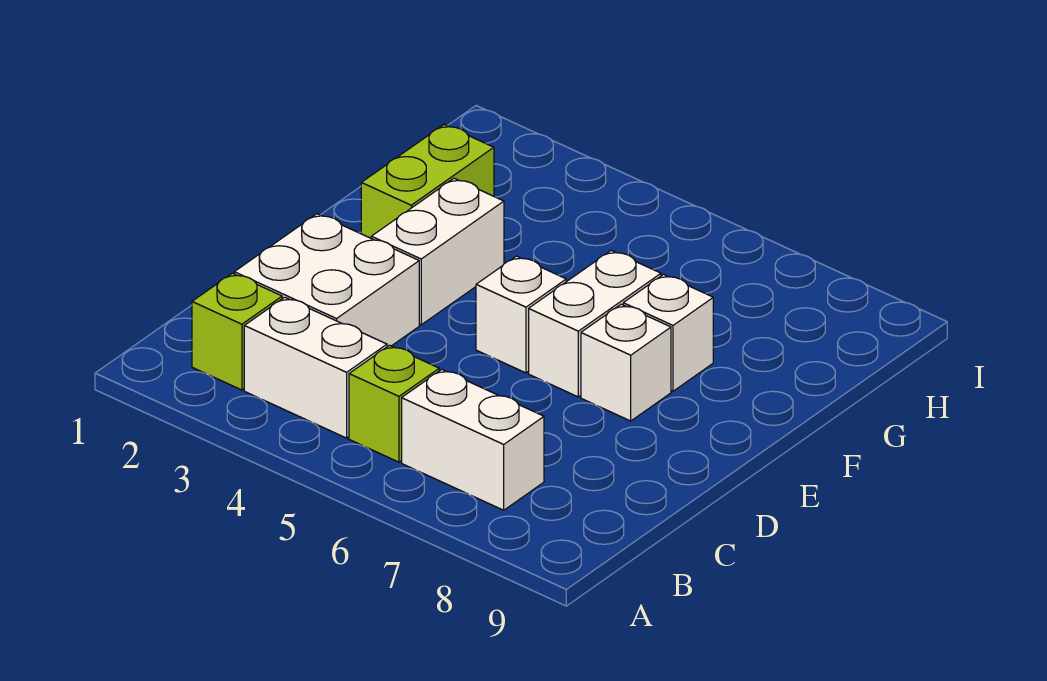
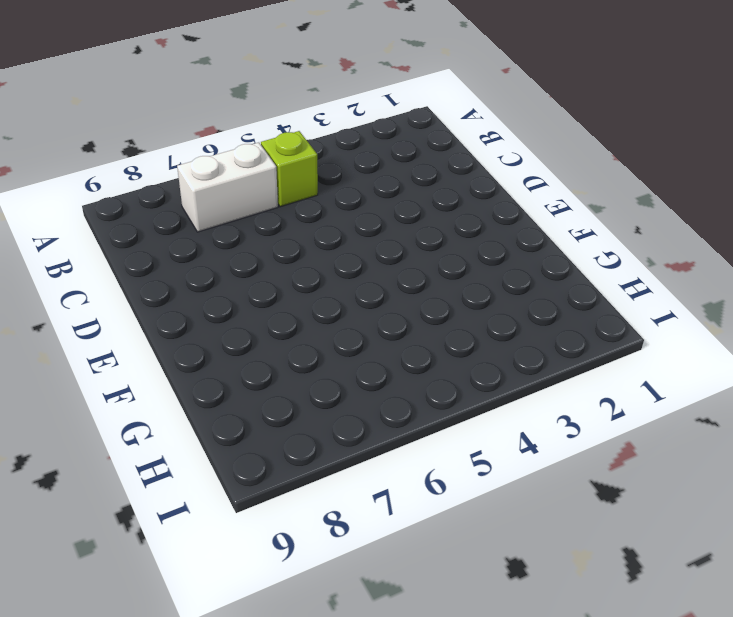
none -> lime brick B2 level 1
none -> white brick B3:B4 level 1

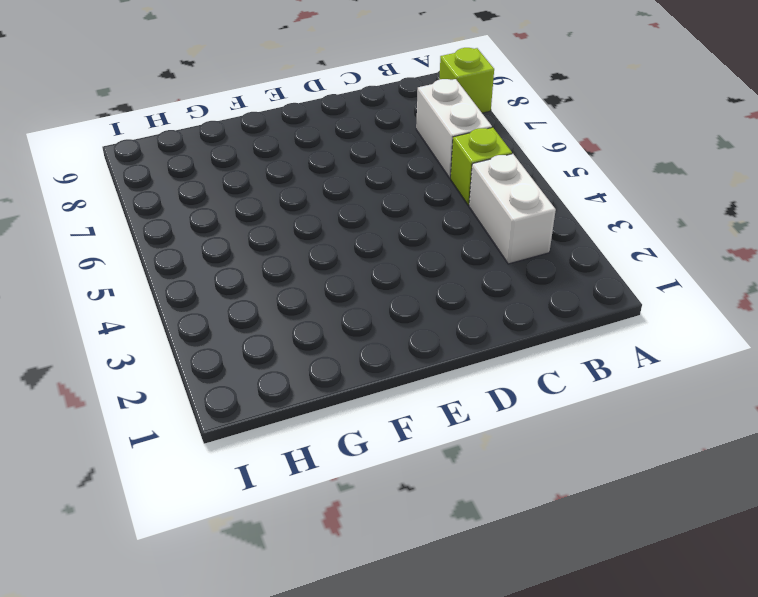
lime brick A8 level 1 -> lime brick B2 level 1
none -> white brick C2:D3 level 1
none -> white brick E3:F3 level 1

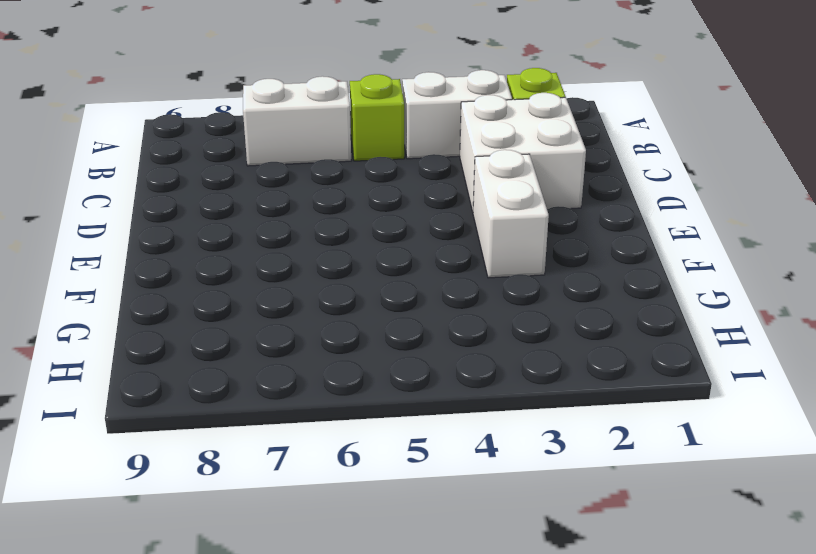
none -> white brick E5 level 1
none -> white brick E6:F6 level 1

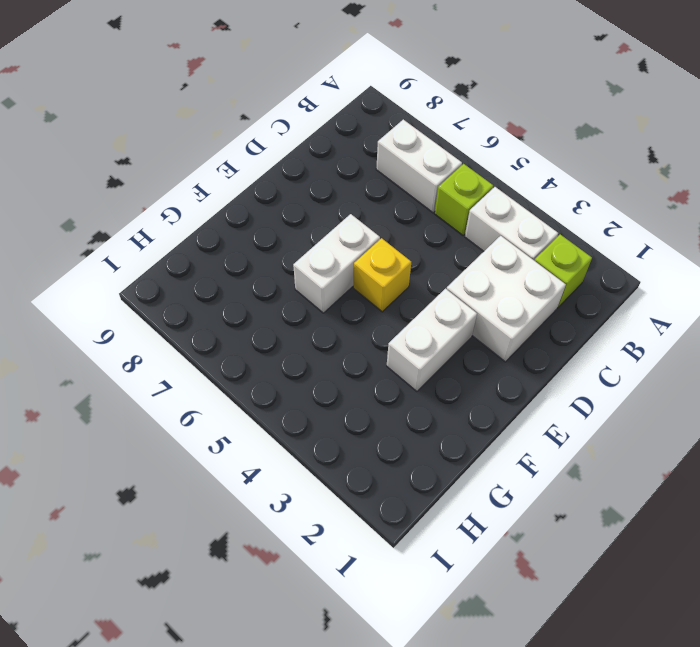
yellow brick E5 level 1 -> white brick E5 level 1
none -> white brick E7 level 1
none -> lime brick F2:G2 level 1

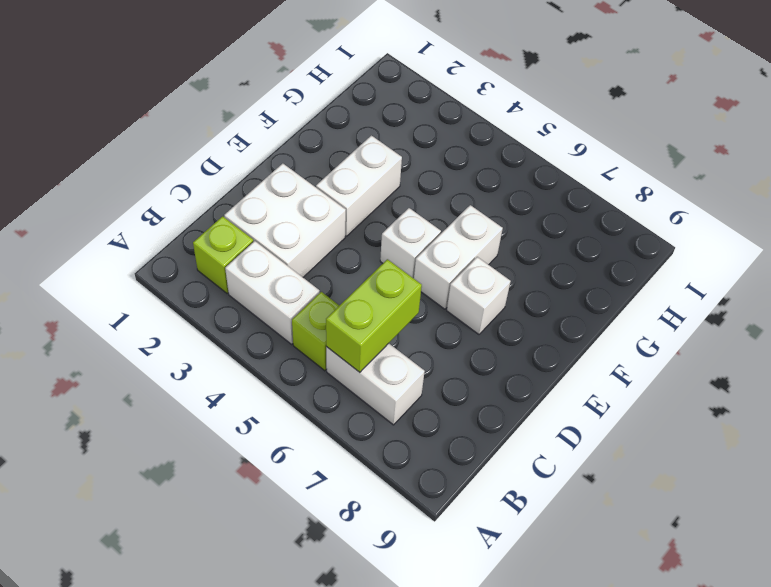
lime brick B6:C6 level 2 -> lime brick F2:G2 level 1
none -> white brick F7 level 1

